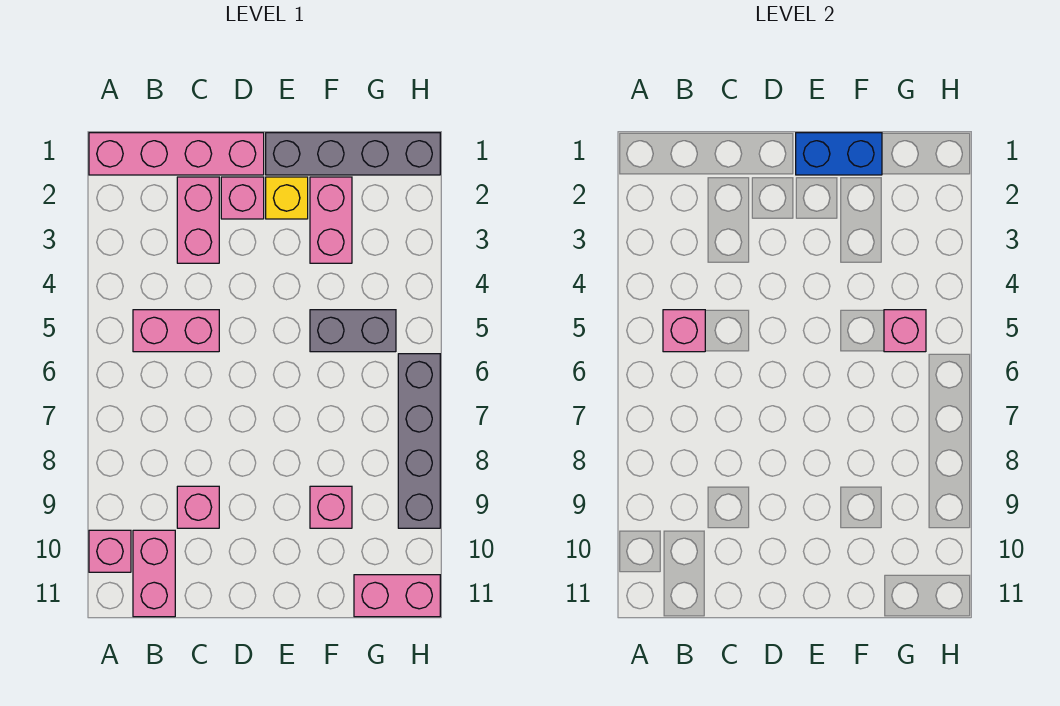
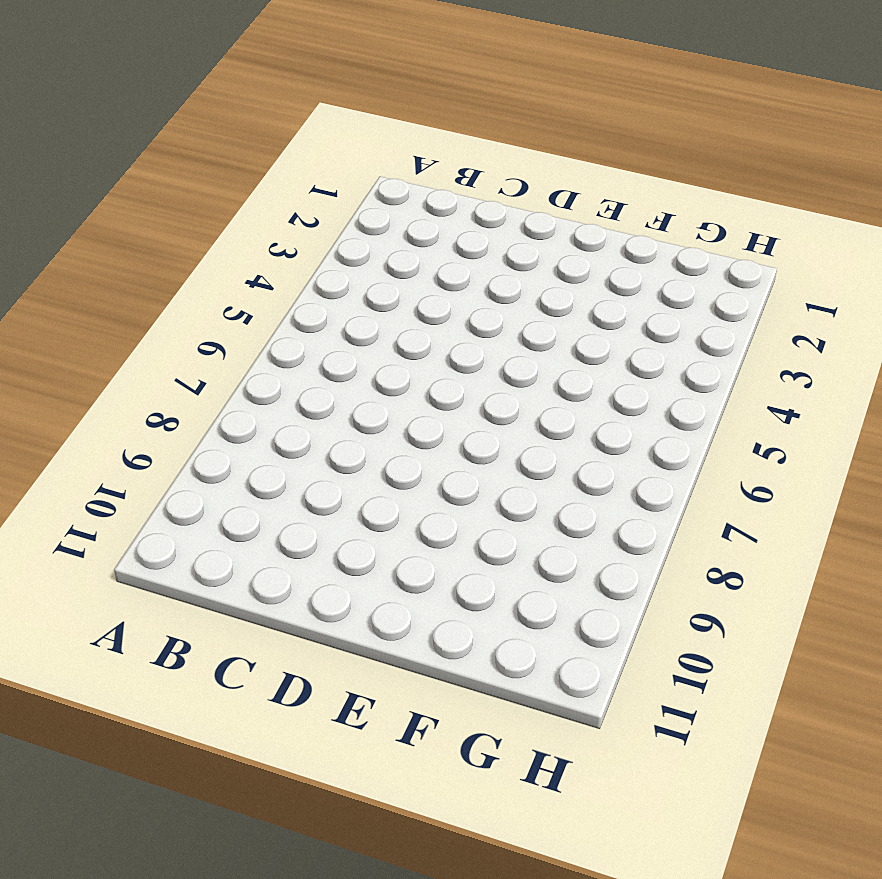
none -> pink brick A1:D1 level 1
none -> pink brick A10 level 1
none -> pink brick B5:C5 level 1

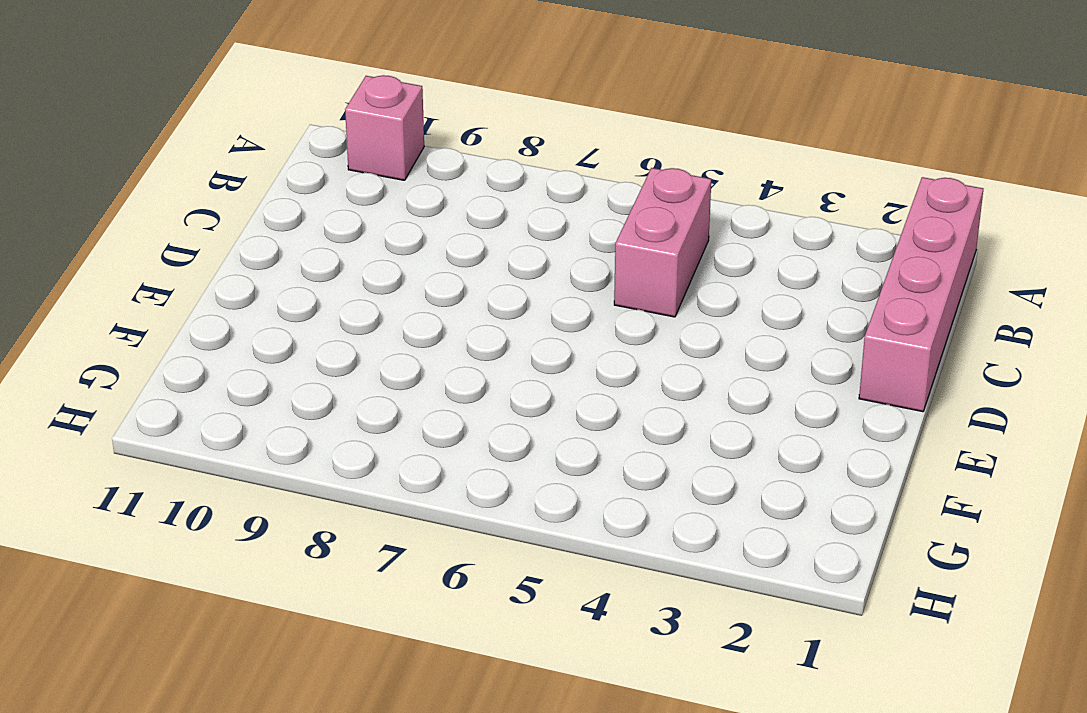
none -> pink brick B10:B11 level 1
none -> pink brick C2:C3 level 1
none -> pink brick C9 level 1

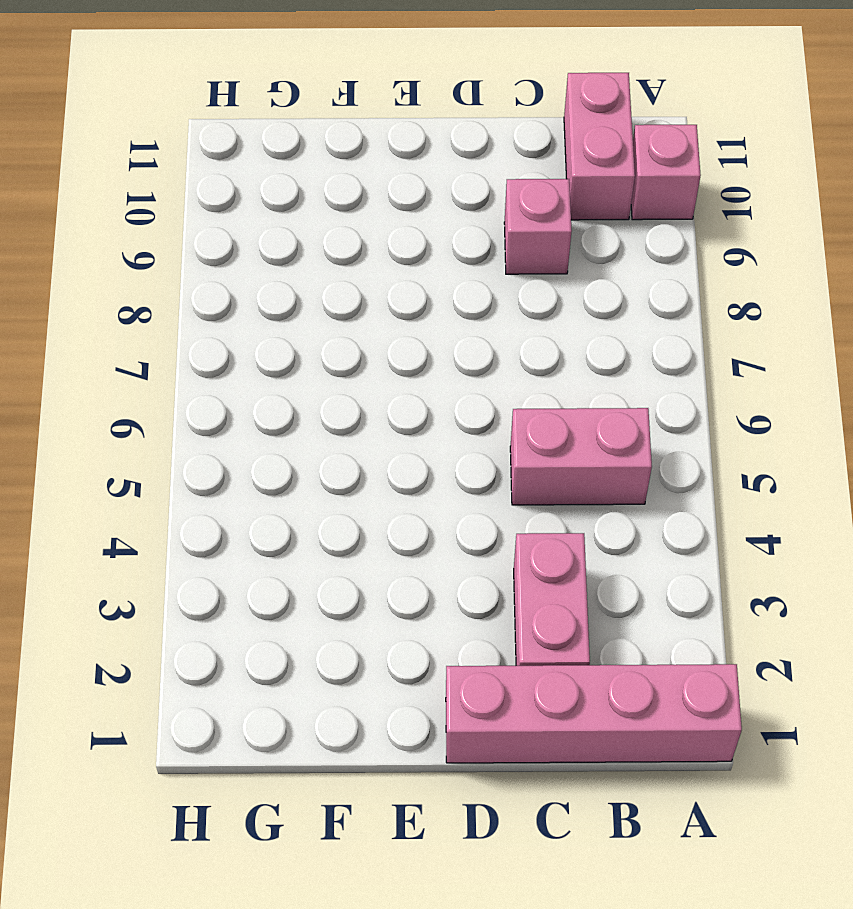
none -> pink brick D2 level 1
none -> grey brick E1:H1 level 1
none -> yellow brick E2 level 1

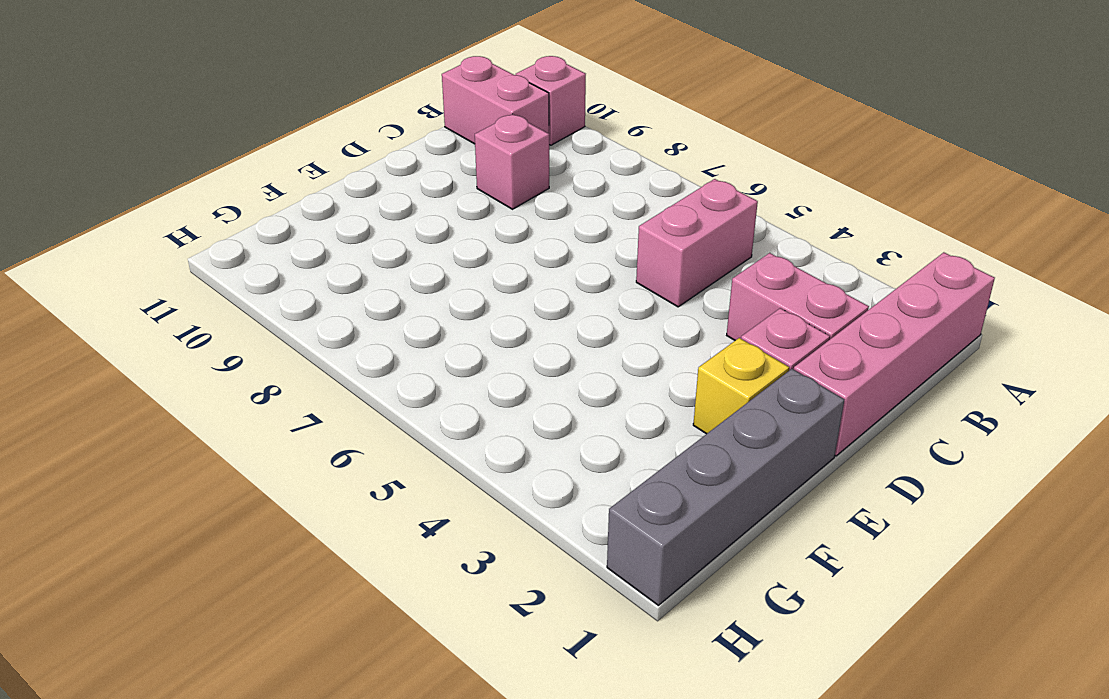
none -> pink brick F2:F3 level 1
none -> grey brick F5:G5 level 1
none -> pink brick F9 level 1

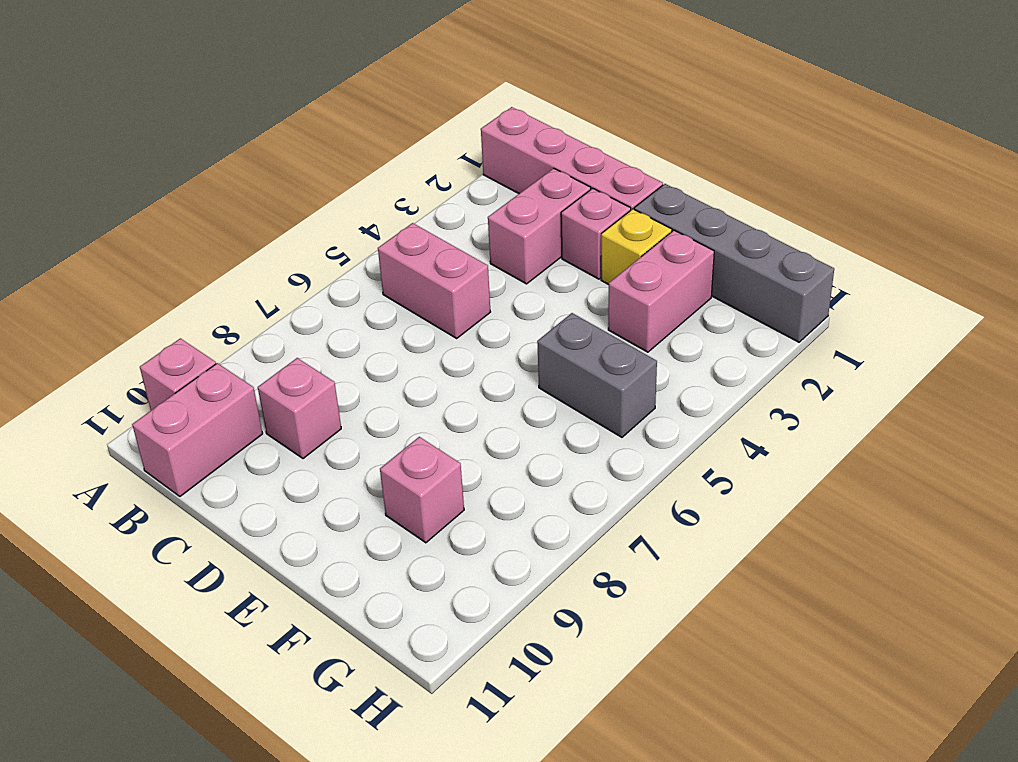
none -> pink brick G11:H11 level 1
none -> grey brick H6:H9 level 1
none -> pink brick B5 level 2

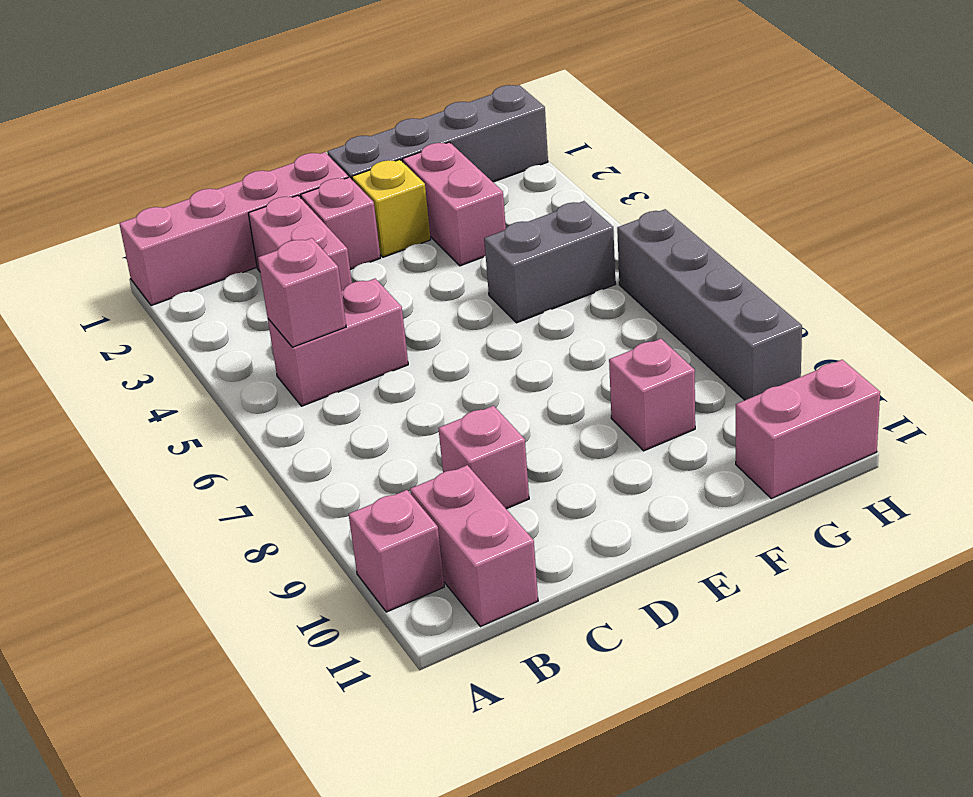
none -> blue brick E1:F1 level 2
none -> pink brick G5 level 2

